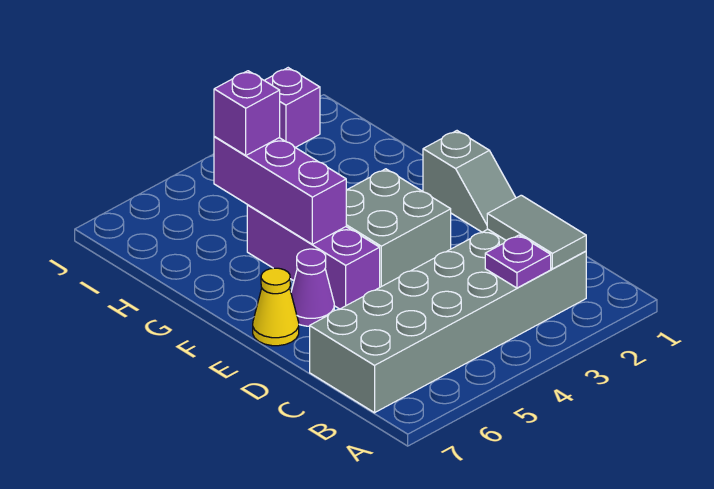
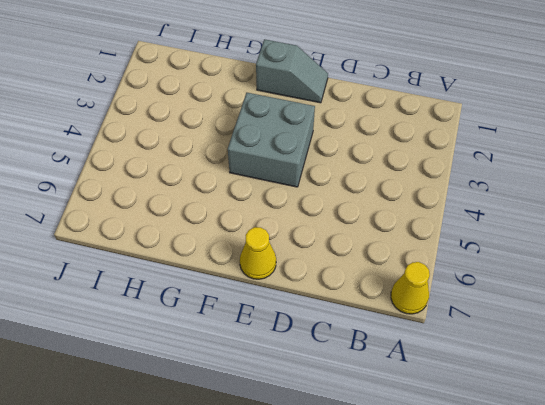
yellow cone A7 level 1 -> none
none -> grey brick B2:C7 level 1
none -> purple brick E5:G5 level 1

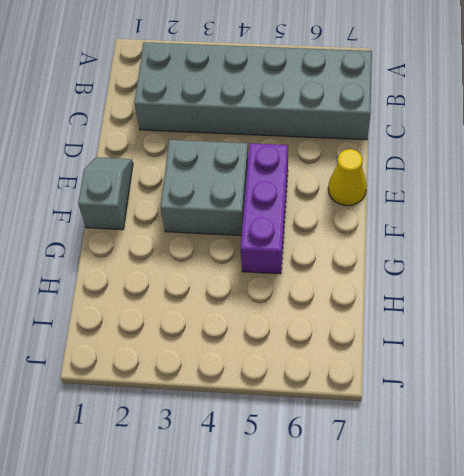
none -> purple cone E6 level 1
none -> purple brick J2 level 1

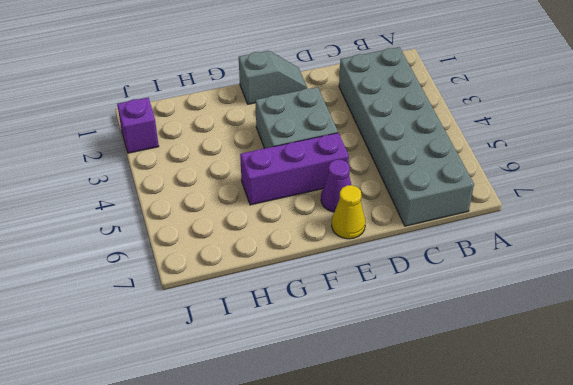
none -> grey tile B2:C2 level 2
none -> purple plate B3 level 2

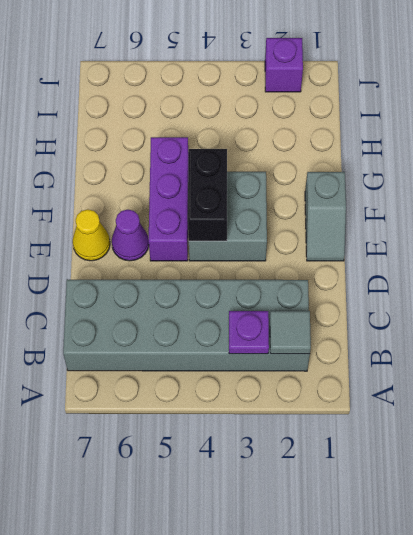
grey tile B2 level 2 -> grey tile B2:C2 level 2
black brick E4:F4 level 2 -> none
none -> purple brick F5:H5 level 2
none -> purple brick H5 level 3

